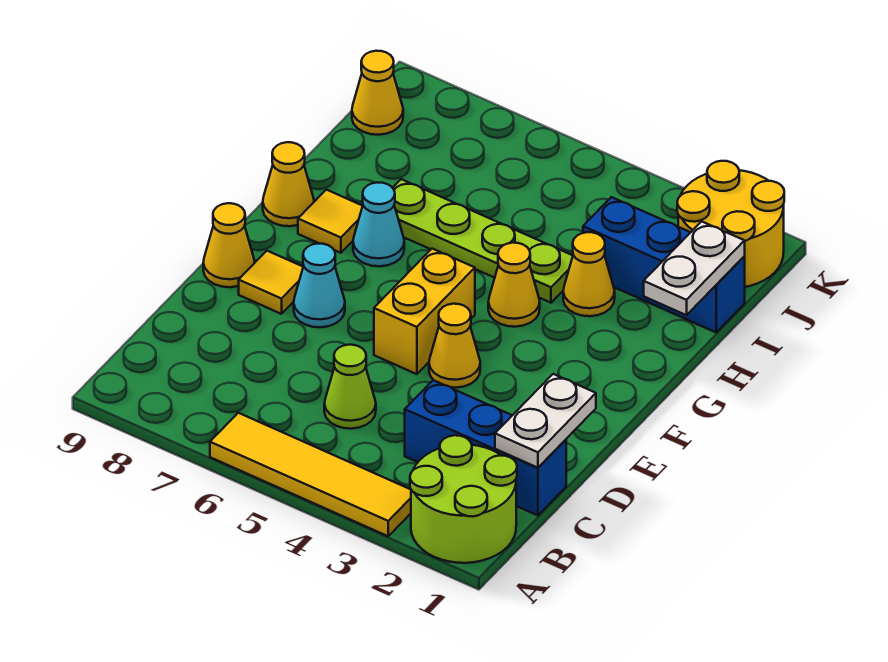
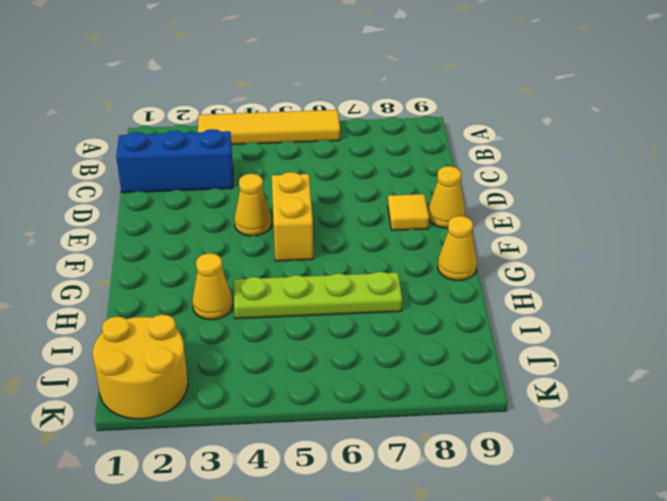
none -> lime round brick A1:B2 level 1
none -> lime cone C5 level 1
none -> cyan cone E7 level 1

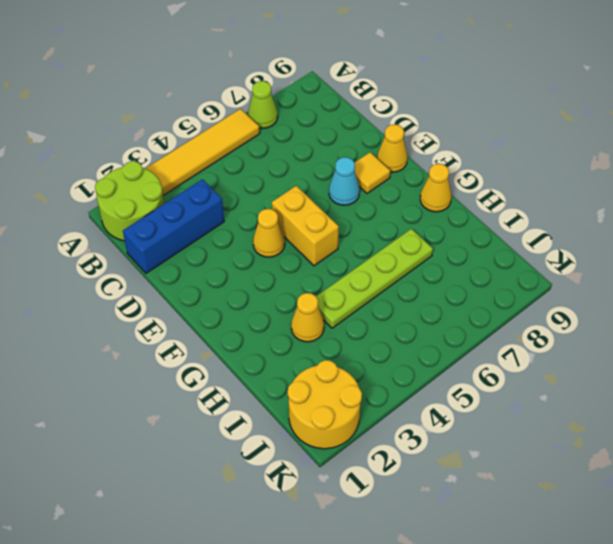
lime cone A7 level 1 -> lime cone C5 level 1
none -> yellow cone G4 level 1
none -> cyan cone G7 level 1
none -> yellow tile G8 level 1

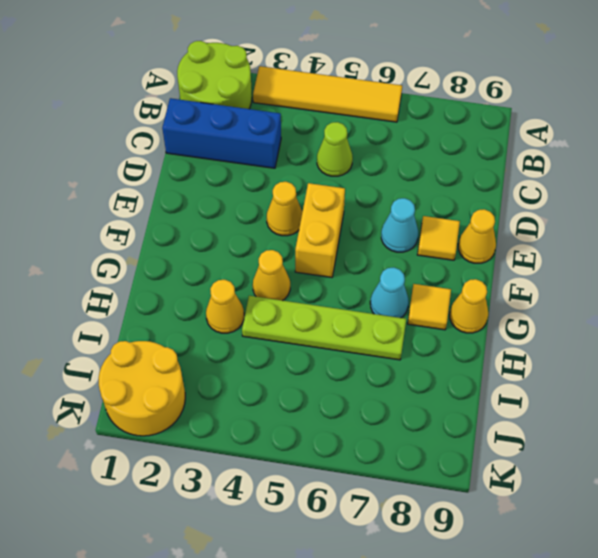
none -> blue brick I1:I3 level 1
none -> yellow cone J9 level 1
none -> white plate C1:D1 level 2

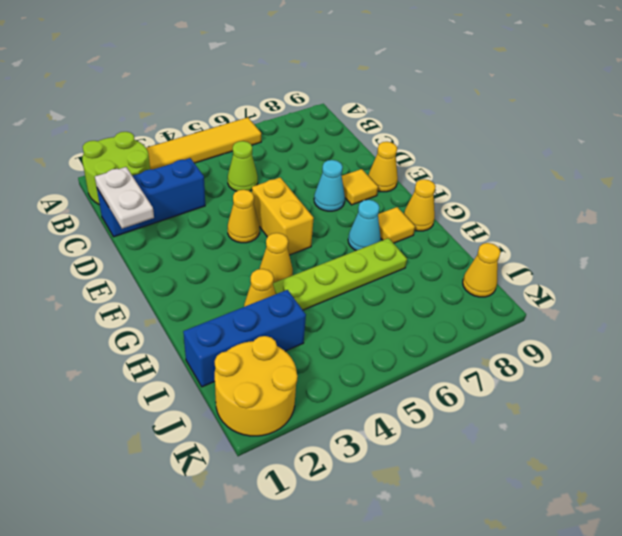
none -> white plate H1:I1 level 2

